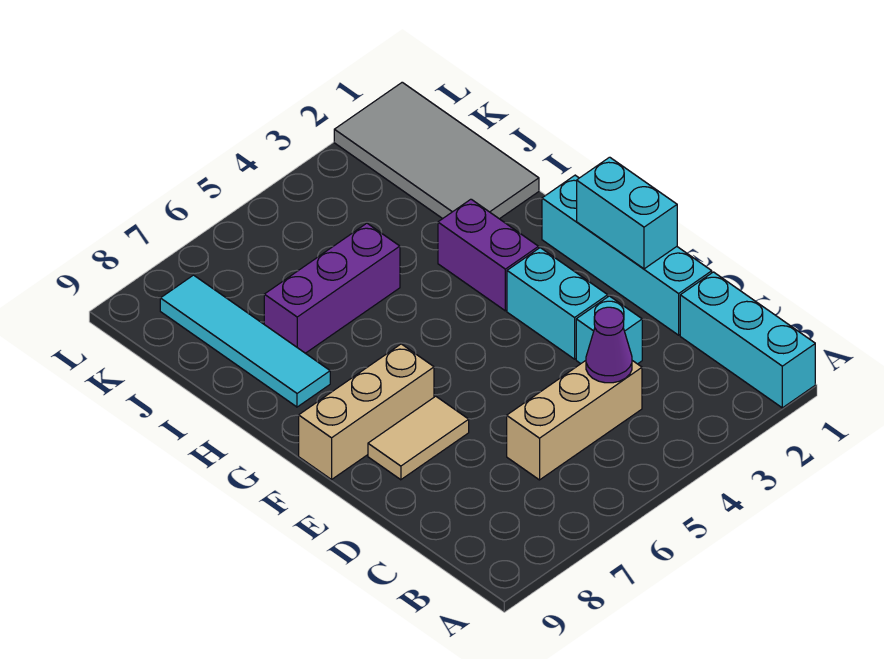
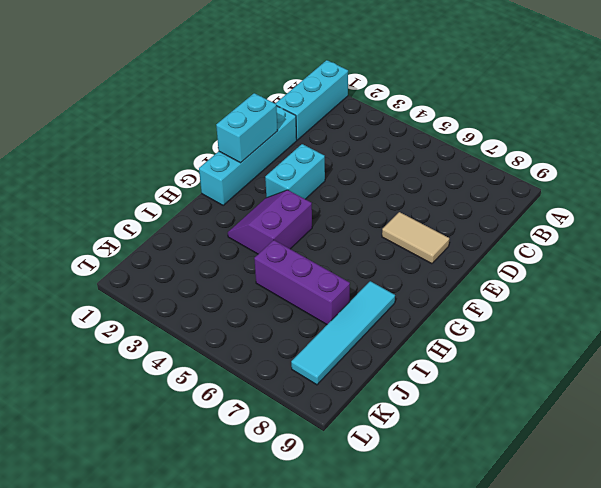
purple slope G3:H4 level 1 top 4 -> purple brick G3:H3 level 1
none -> tan brick C4:C6 level 1
none -> cyan brick D3 level 1
none -> tan brick F7:F9 level 1

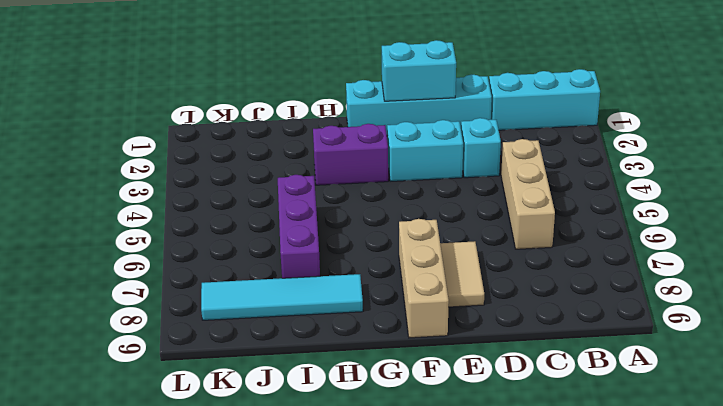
none -> grey tile I1:L2 level 1
none -> purple cone C4 level 2

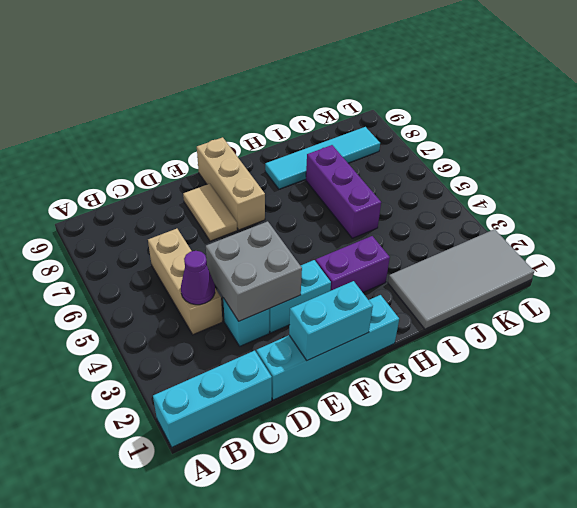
grey brick D3:E4 level 2 -> none

